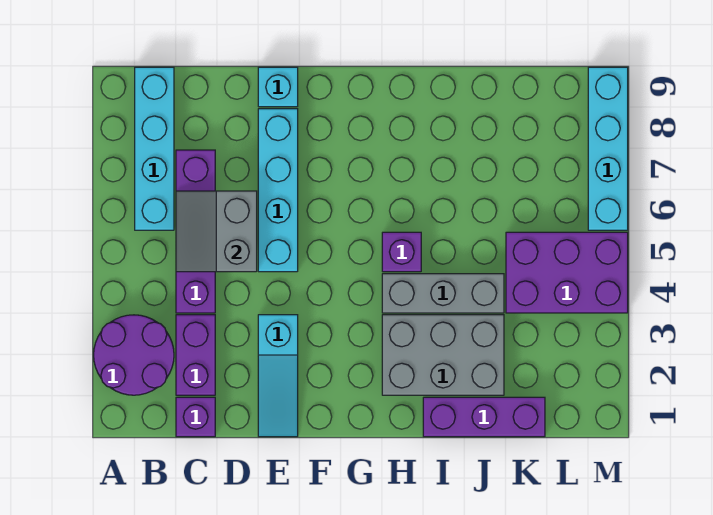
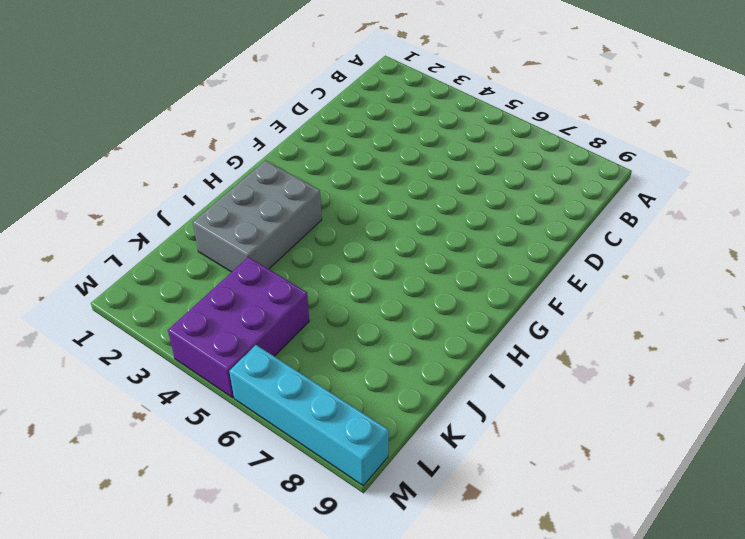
none -> purple round brick A2:B3 level 1
none -> cyan brick B6:B9 level 1
none -> purple brick C1 level 1

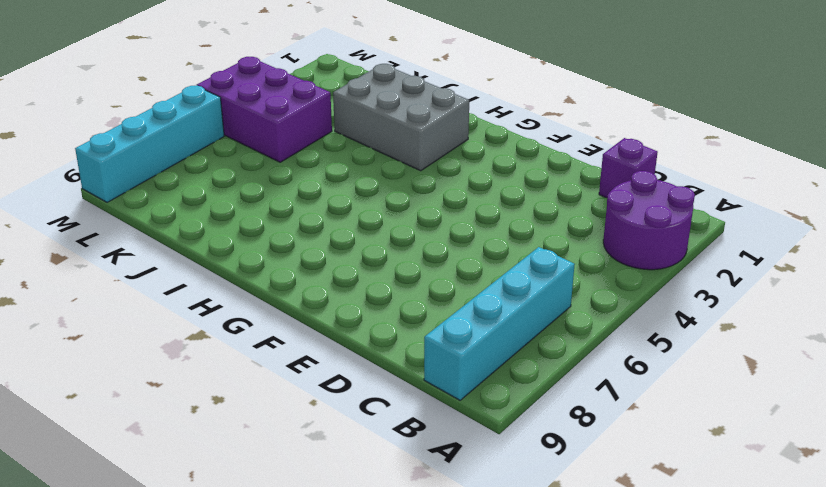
none -> purple brick C2:C3 level 1
none -> purple brick C4:C7 level 1
none -> cyan slope E1:E3 level 1 top 3

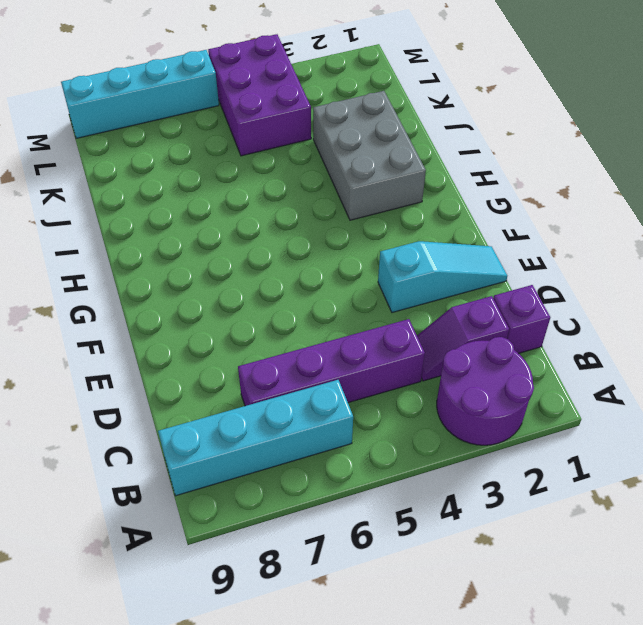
purple slope C2:C3 level 1 top 2 -> purple brick C2:C3 level 1
none -> cyan brick E5:E8 level 1
none -> cyan brick E9 level 1
none -> grey brick H4:J4 level 1

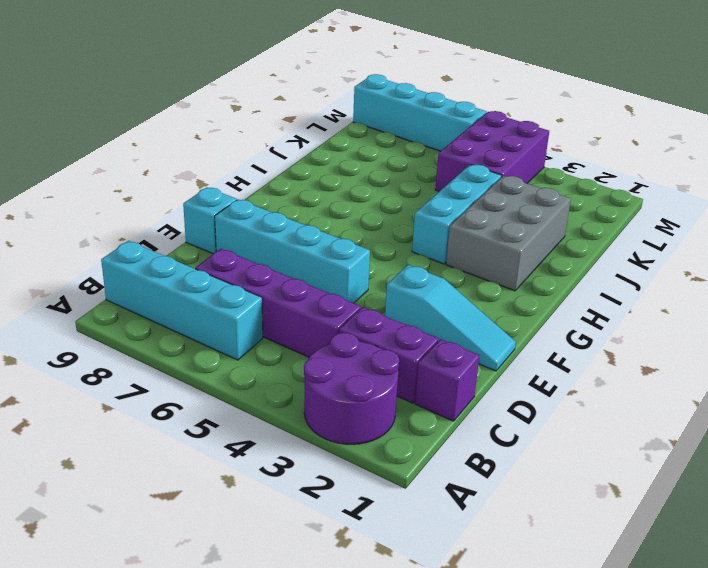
cyan brick H4:J4 level 1 -> grey brick H4:J4 level 1
none -> purple brick H5 level 1
none -> purple brick I1:K1 level 1
none -> grey slope C5:D6 level 2 top D

